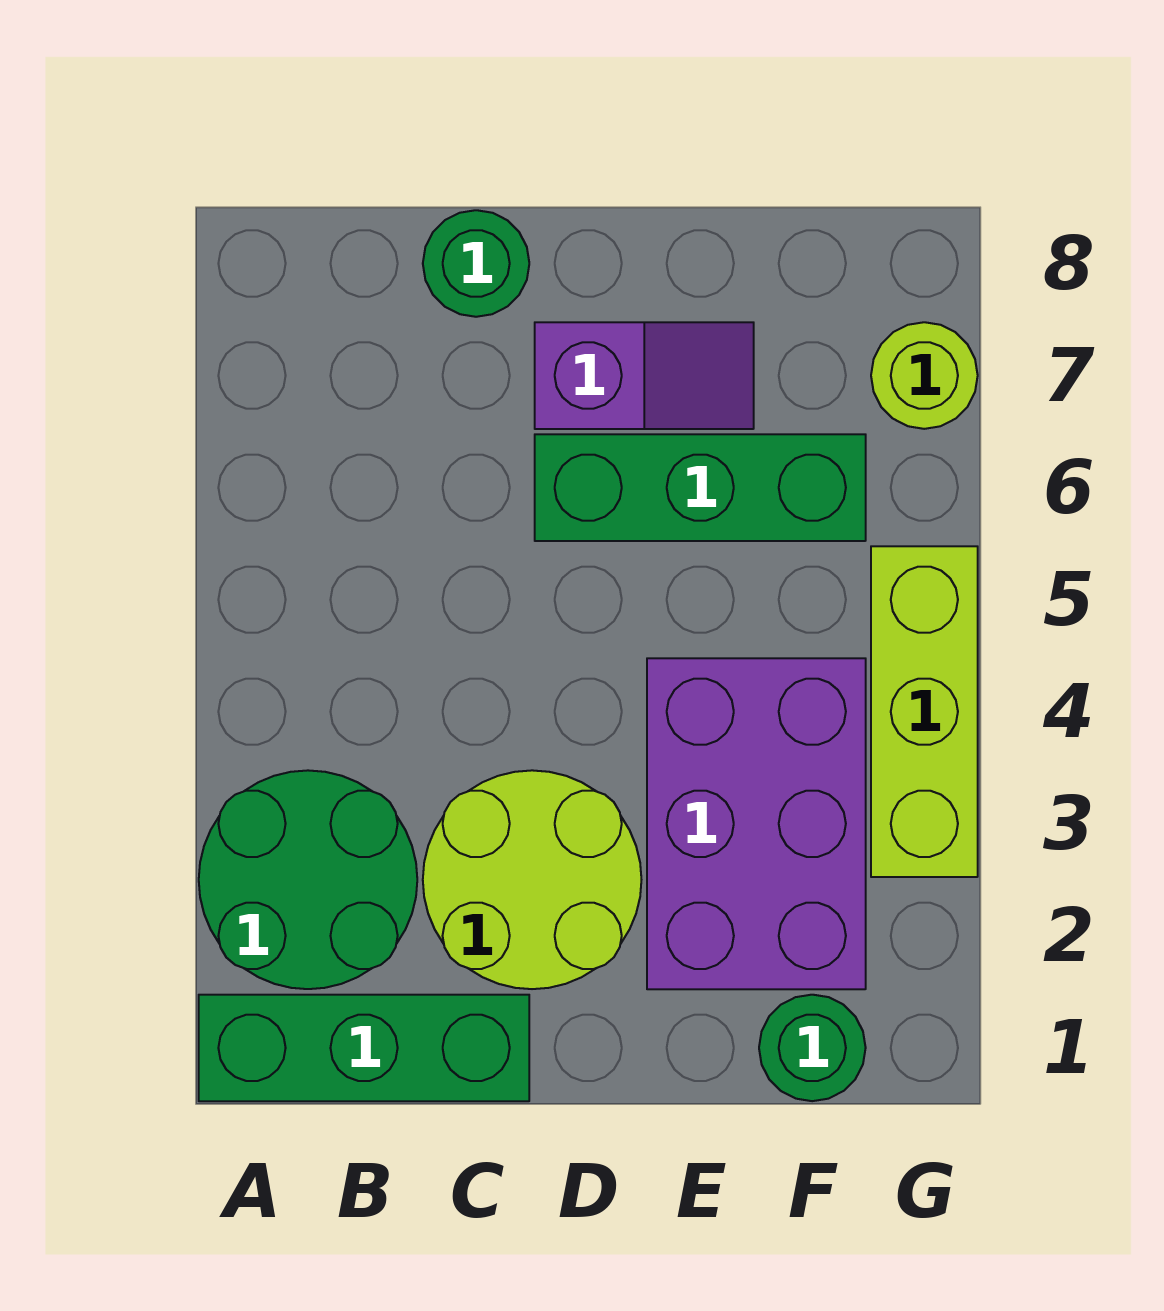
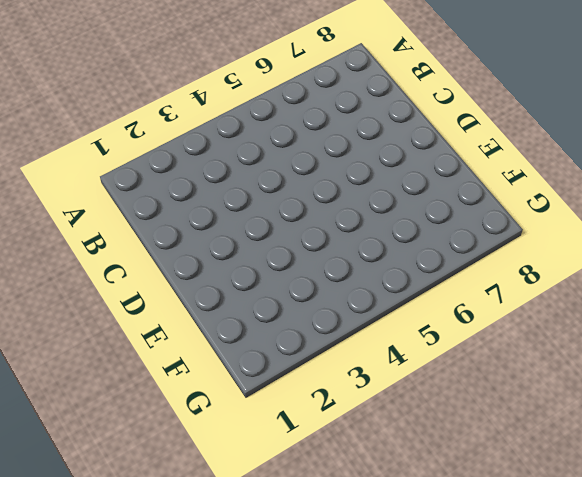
none -> green brick A1:C1 level 1
none -> green round brick A2:B3 level 1

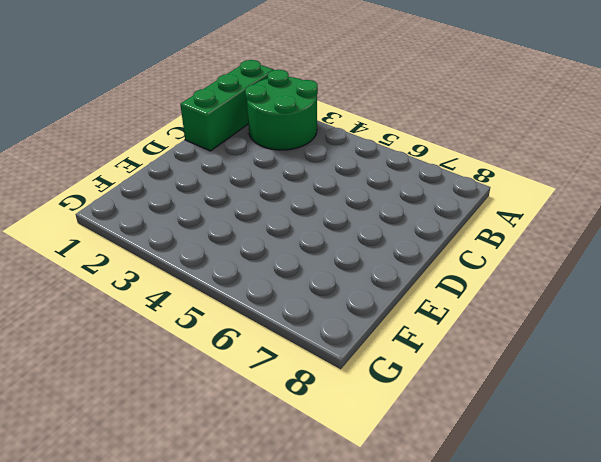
none -> lime round brick C2:D3 level 1
none -> green round brick C8 level 1

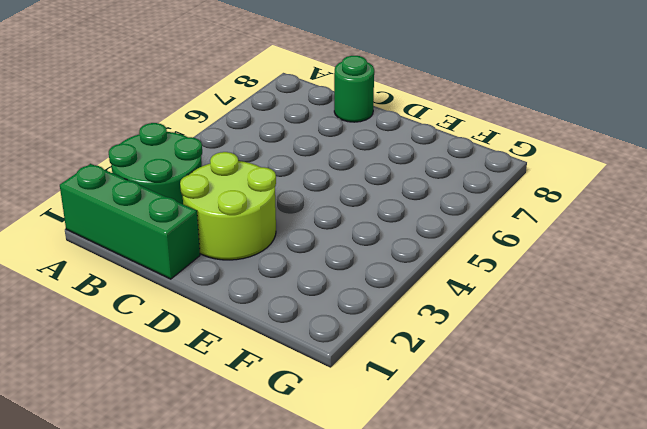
none -> green brick D6:F6 level 1
none -> purple slope D7:E7 level 1 top D

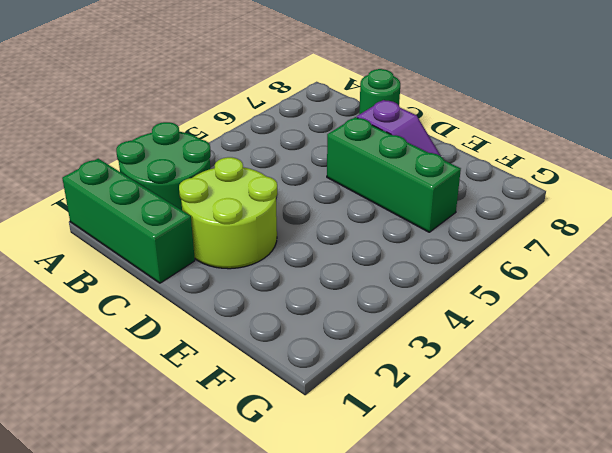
none -> purple brick E2:F4 level 1
none -> green round brick F1 level 1

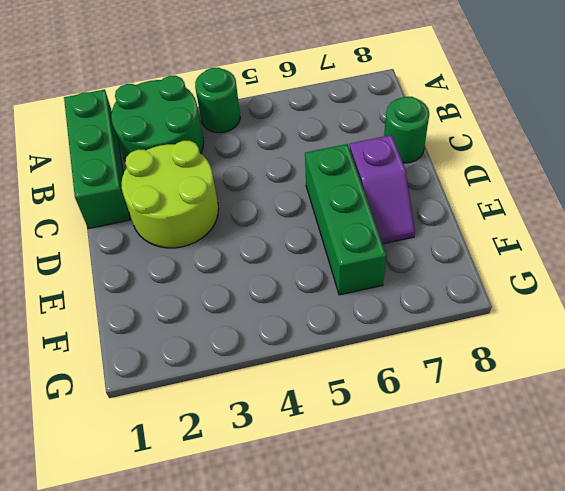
green round brick A4 level 1 -> green round brick F1 level 1
none -> purple brick E2:F4 level 1
none -> lime brick G3:G5 level 1

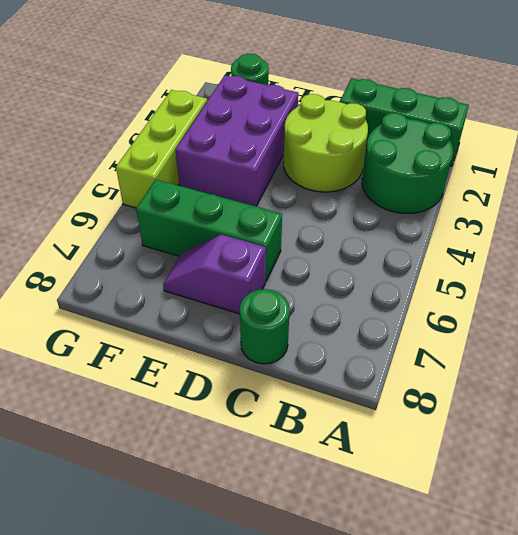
none -> lime round brick G7 level 1

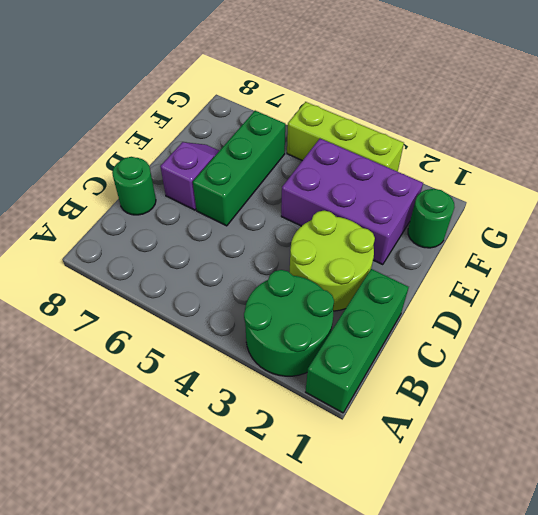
none -> lime round brick G7 level 1

